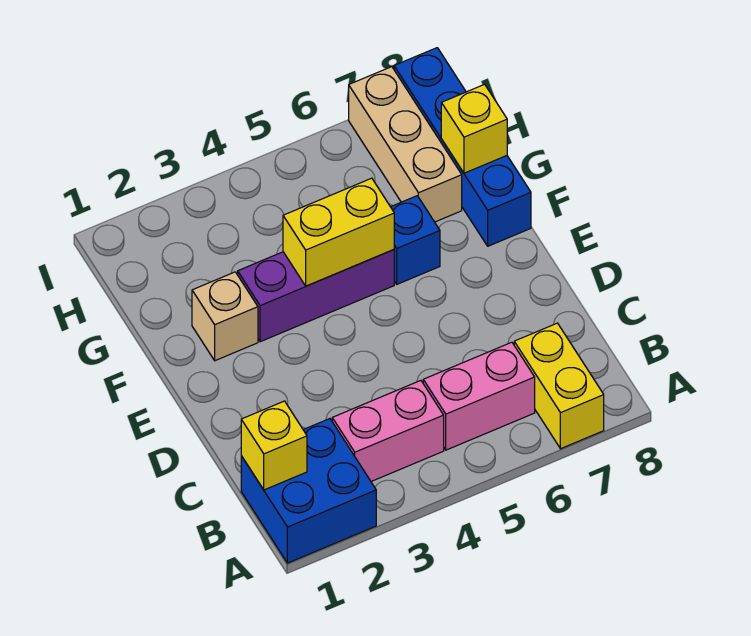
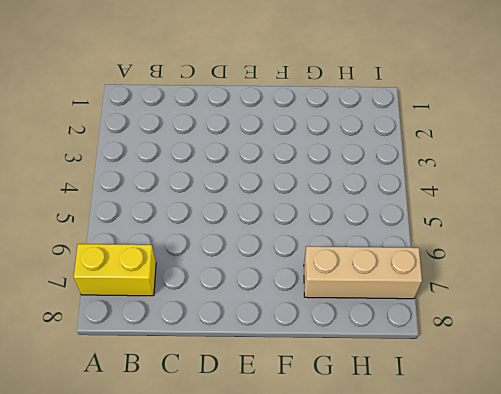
none -> blue brick A1:B2 level 1
none -> pink brick B3:B4 level 1
none -> pink brick B5:B6 level 1

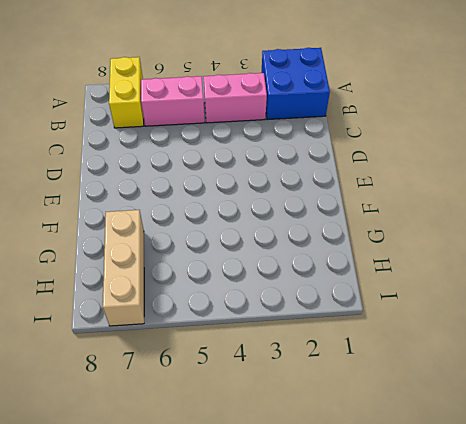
none -> tan brick F2 level 1
none -> purple brick F3:F5 level 1
none -> blue brick F6 level 1

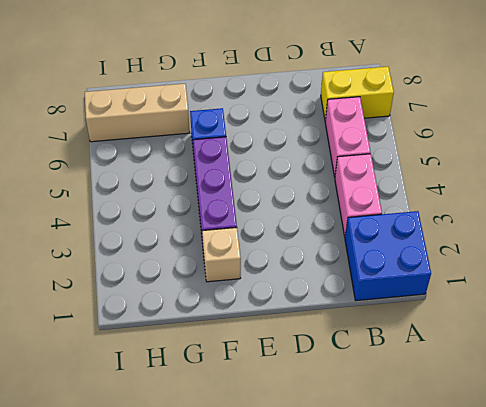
none -> blue brick F8:I8 level 1
none -> yellow brick B1 level 2
none -> yellow brick F4:F5 level 2

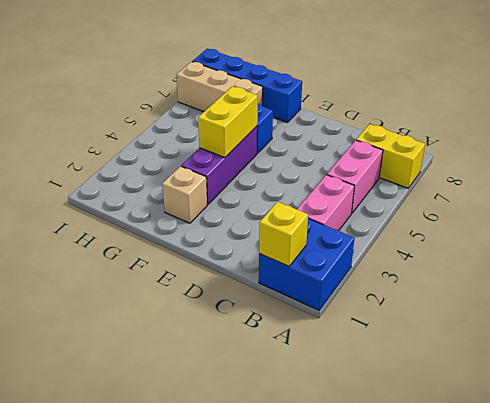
none -> yellow brick G8 level 2

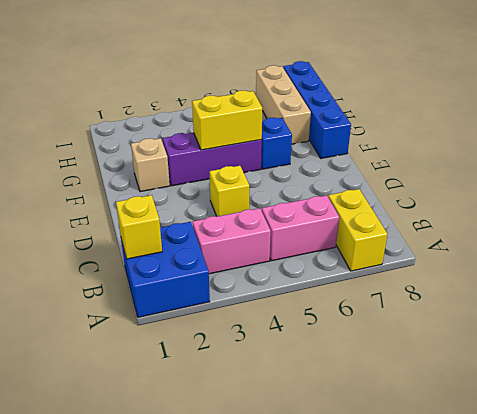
yellow brick D4 level 1 -> yellow brick G8 level 2

